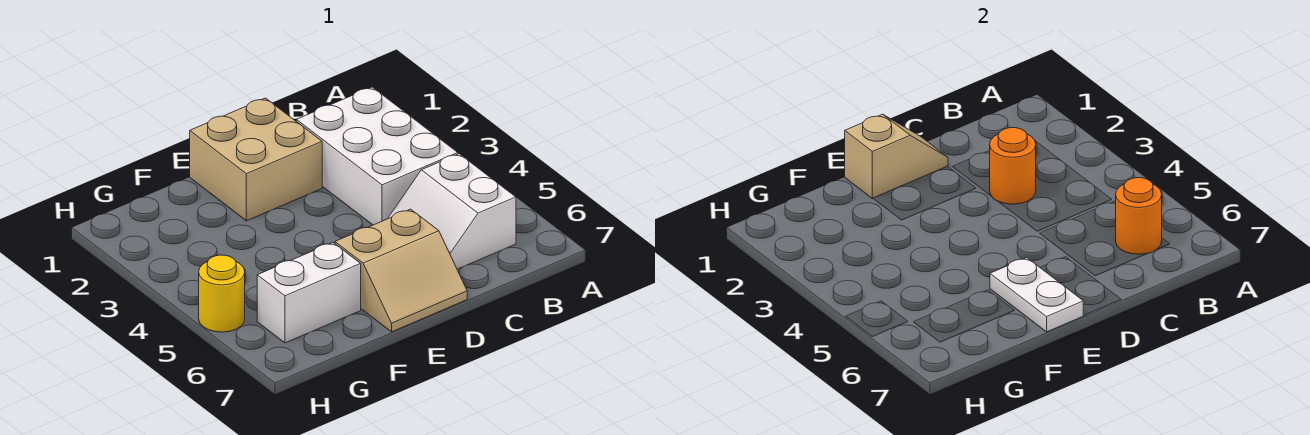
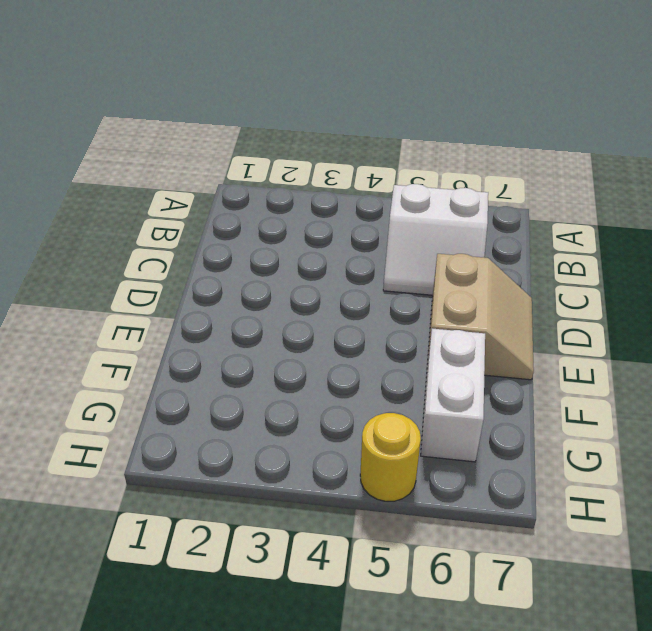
none -> white brick B2:C4 level 1
none -> tan brick D1:E2 level 1

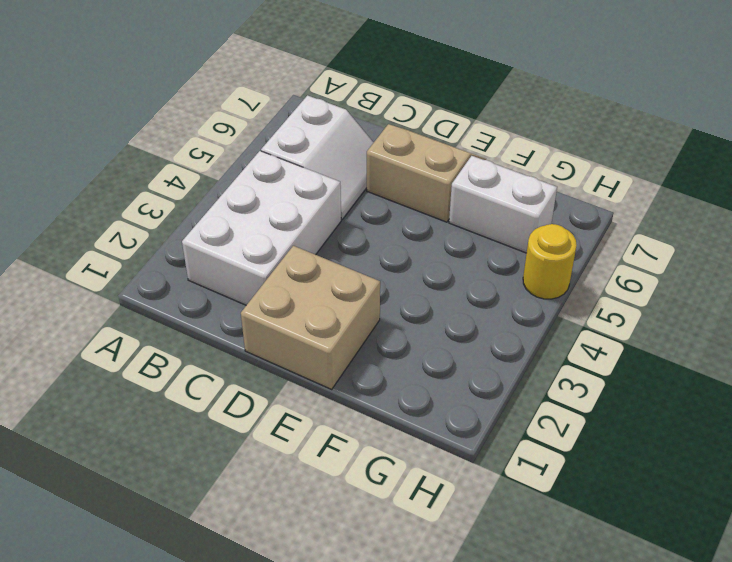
none -> orange round brick B6 level 2
none -> orange round brick C3 level 2

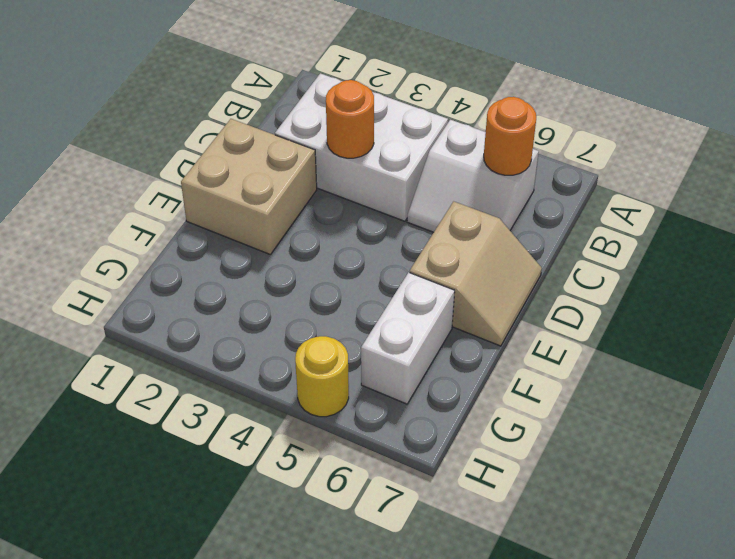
none -> tan slope D1:E1 level 2 top E
none -> white plate E6:E7 level 2

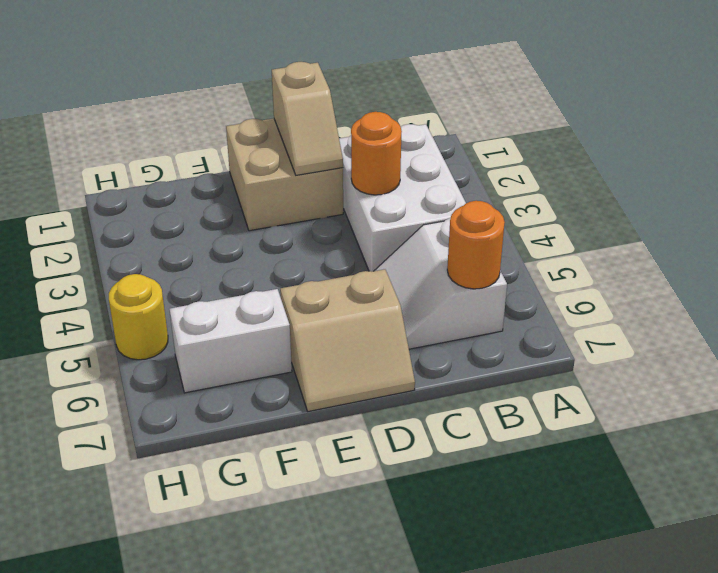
tan slope D1:D2 level 2 top 1 -> tan slope D1:E1 level 2 top E
none -> white plate E6:E7 level 2

